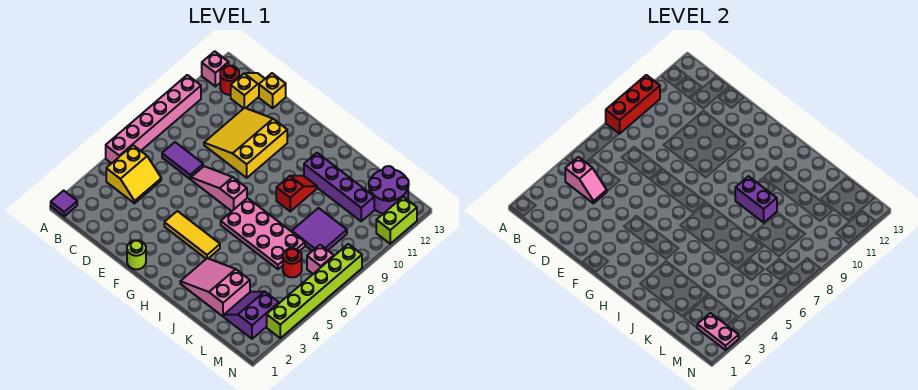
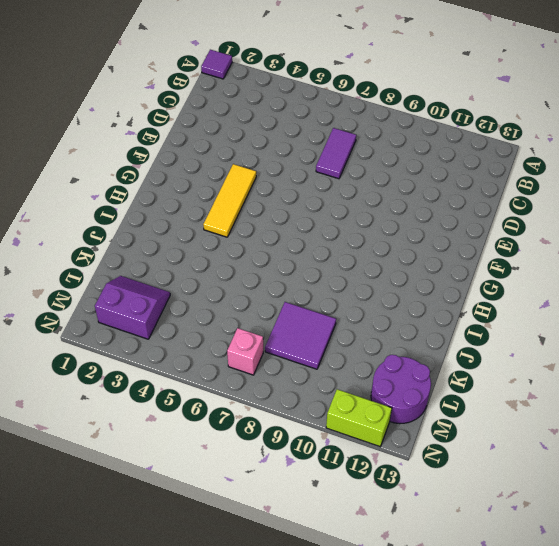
none -> pink brick A5:A10 level 1
none -> pink brick A12 level 1
none -> yellow slope B4:C5 level 1 top B

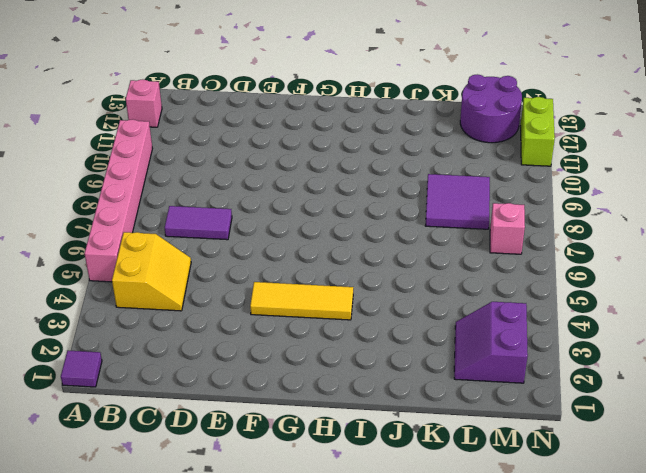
none -> red round brick B12 level 1
none -> yellow slope C12:C13 level 1 top 12
none -> yellow slope D9:F11 level 1 top F

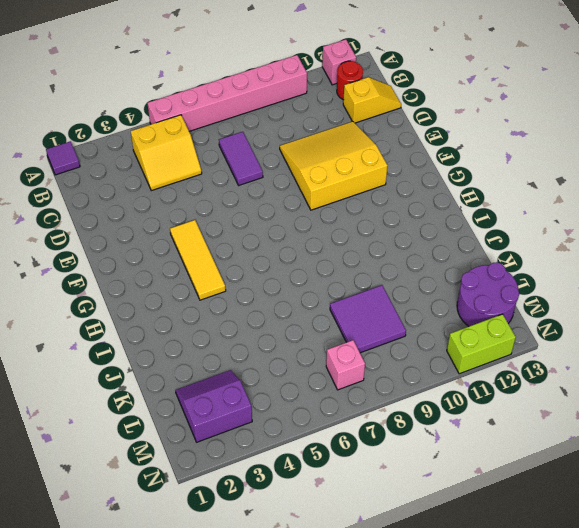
none -> yellow brick D13 level 1
none -> pink slope E7:G7 level 1 top G
none -> lime round brick F1 level 1

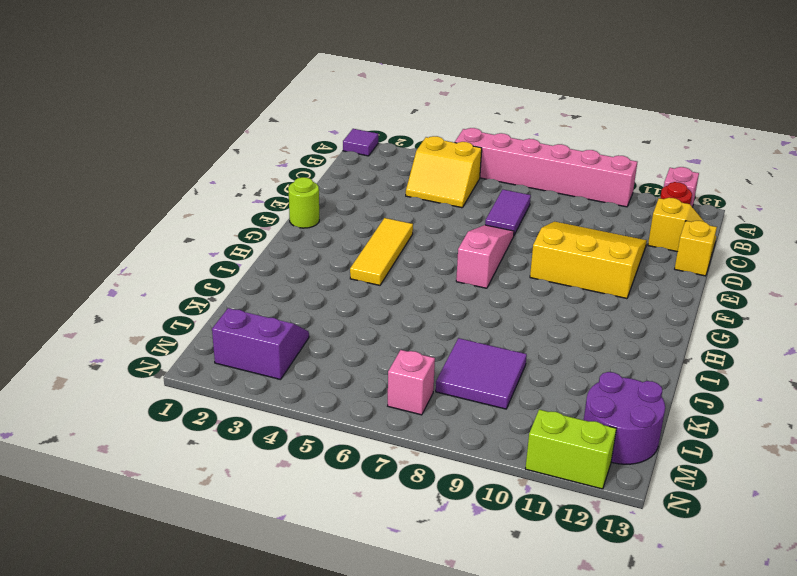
none -> pink plate H6:K7 level 1
none -> pink slope I2:K3 level 1 top K
none -> red slope I9:I10 level 1 top 9

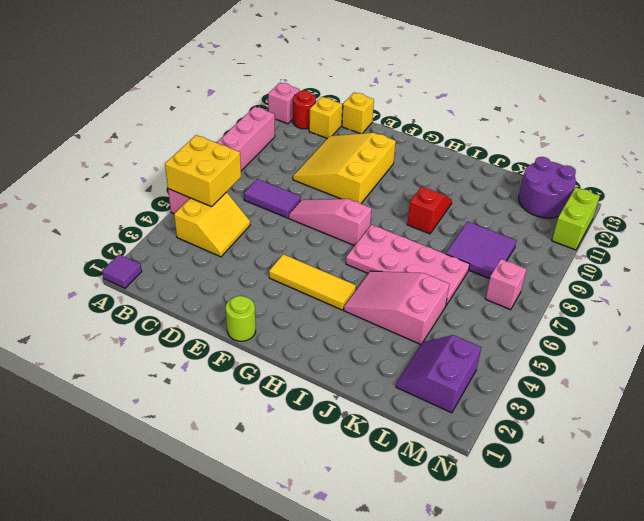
yellow brick A5:B6 level 2 -> none
pink slope I4:K5 level 1 top K -> pink slope I2:K3 level 1 top K
none -> purple brick I11:L11 level 1
none -> red round brick L6 level 1
none -> lime brick N3:N8 level 1

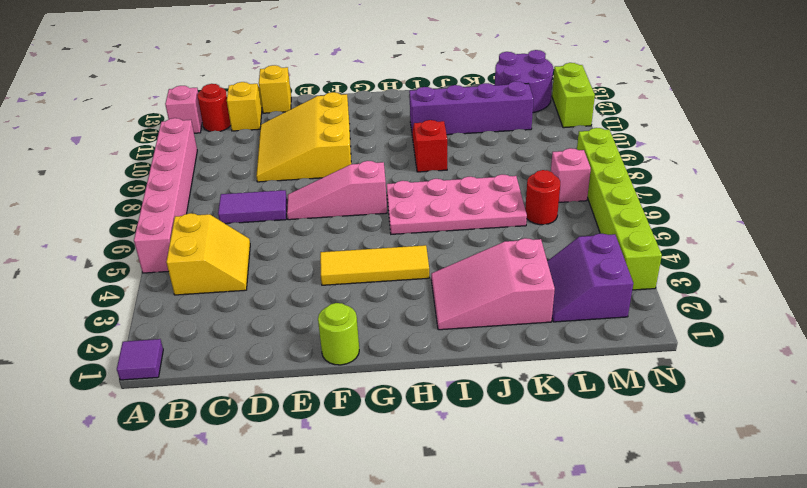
none -> purple tile K8:L9 level 1
none -> red brick A8:A10 level 2
none -> pink slope B4:C4 level 2 top B

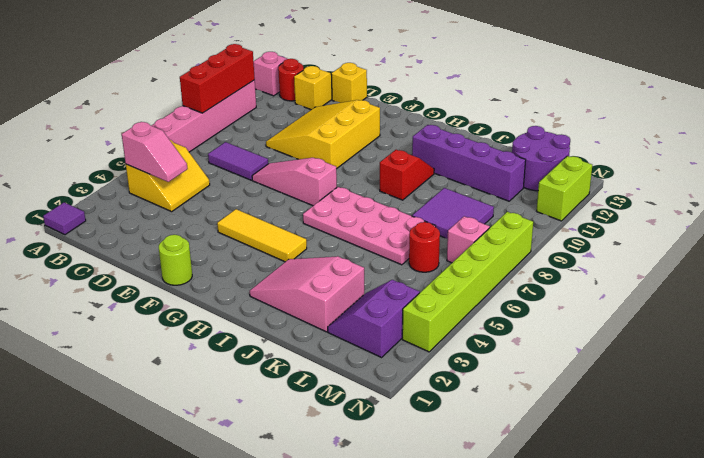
none -> purple brick I9:J9 level 2
none -> pink plate M2:N2 level 2

